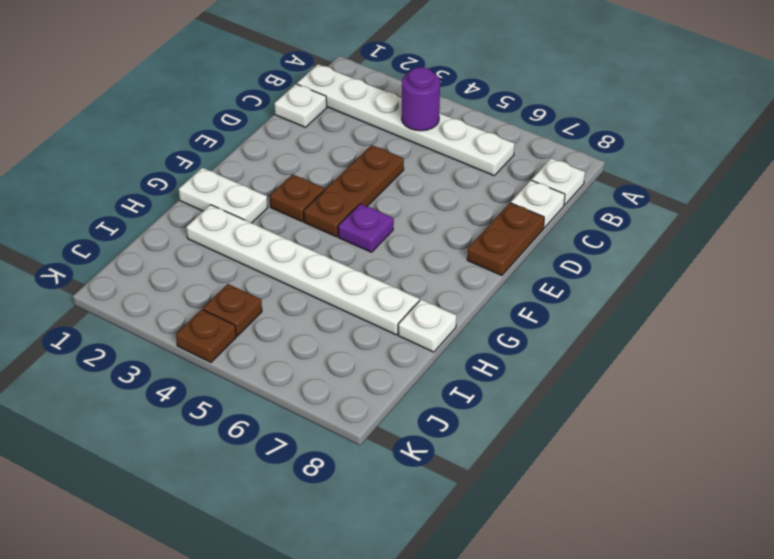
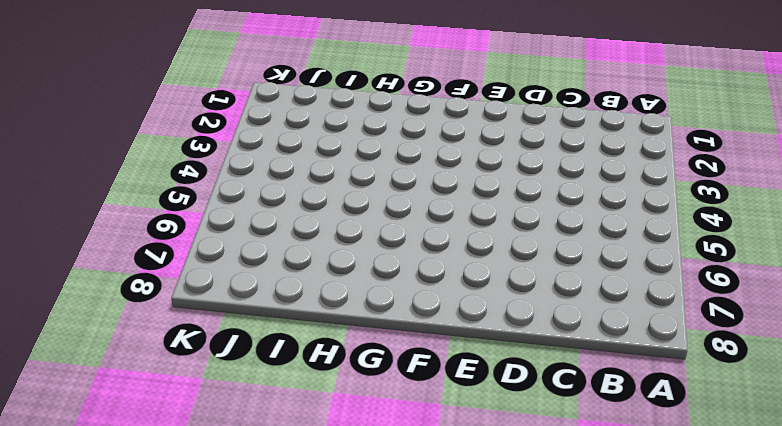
none -> white plate B1:B6 level 1
none -> white plate B8 level 1
none -> white plate C1 level 1

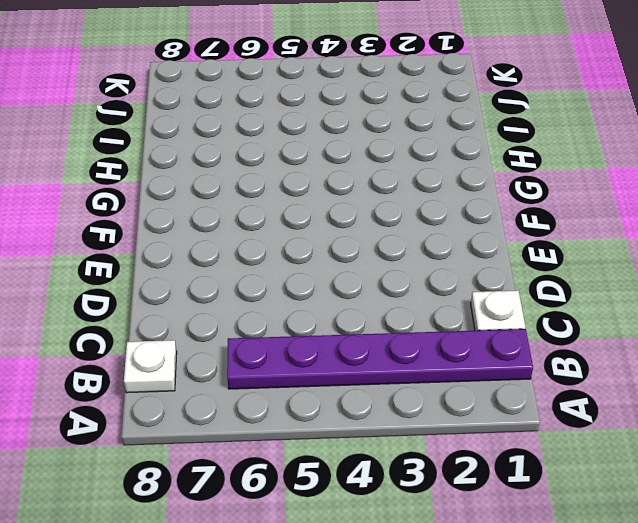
purple plate B1:B6 level 1 -> white plate B1:B6 level 1
none -> white plate C8 level 1
none -> brown plate D4:F4 level 1
none -> brown plate D8:E8 level 1

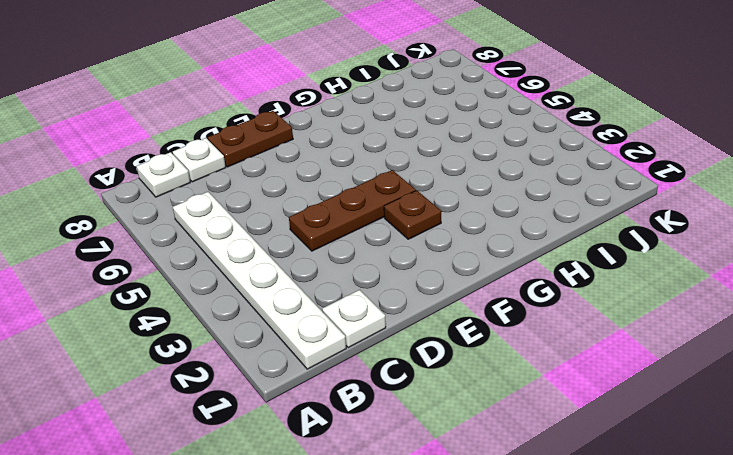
none -> purple plate F5 level 1
none -> white plate G1:G2 level 1
none -> white plate H2:H7 level 1

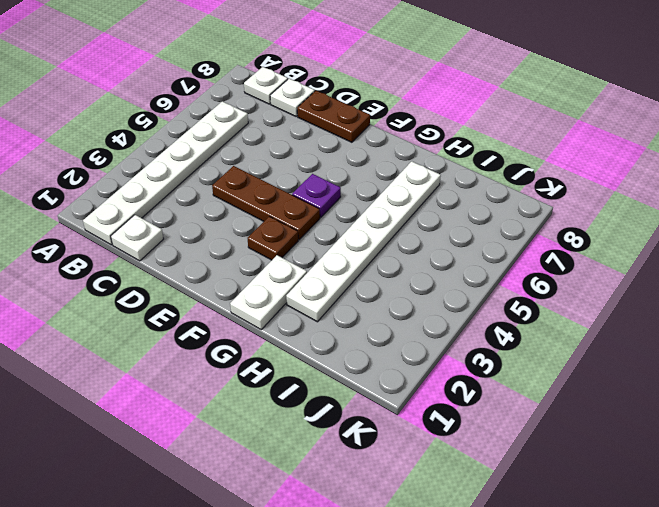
none -> white plate H8 level 1
none -> brown plate J4 level 1
none -> brown plate K4 level 1

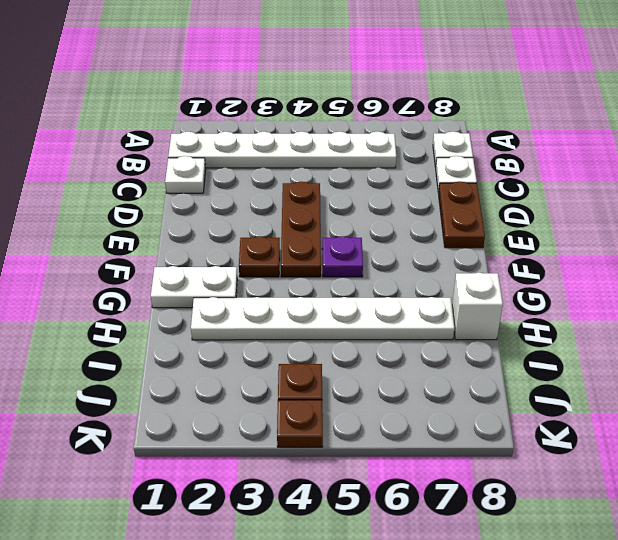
white brick H8 level 1 -> white plate H8 level 1
none -> purple round brick B4 level 2

